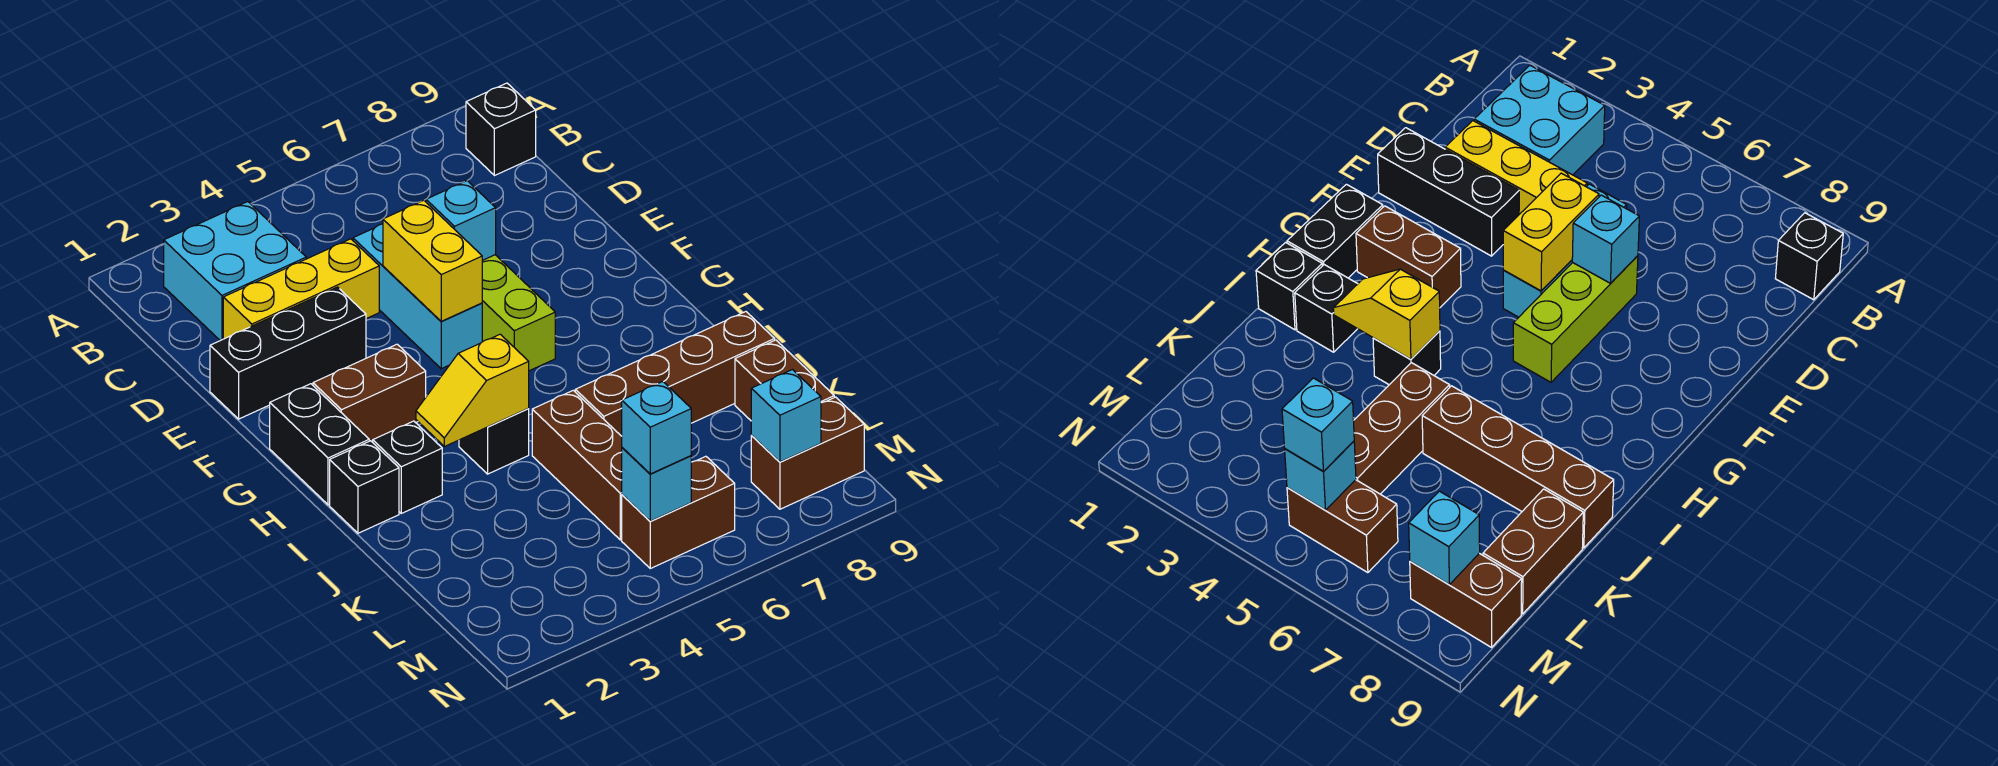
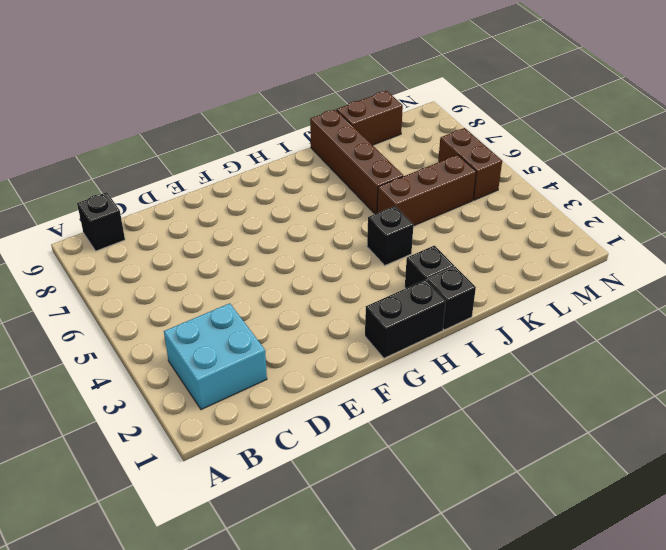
none -> yellow brick D2:D4 level 1
none -> cyan brick D5:F5 level 1
none -> black brick E1:E3 level 1

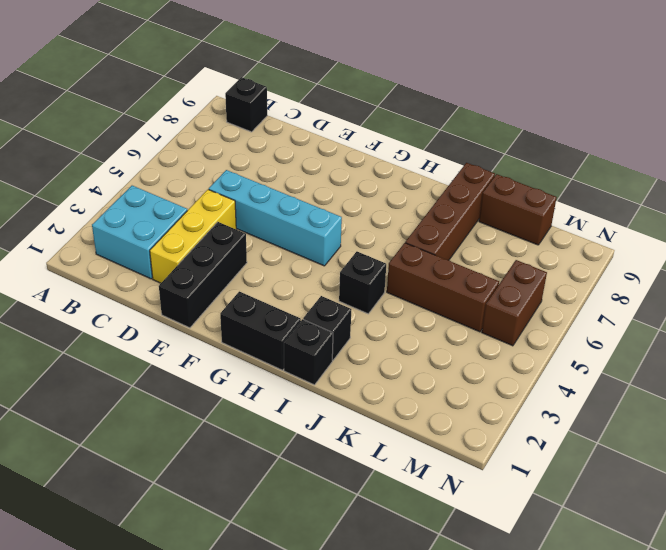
cyan brick D5:G5 level 1 -> cyan brick D5:F5 level 1
none -> lime brick E6:G6 level 1
none -> brown brick G2:G3 level 1
none -> brown brick M8:M9 level 1

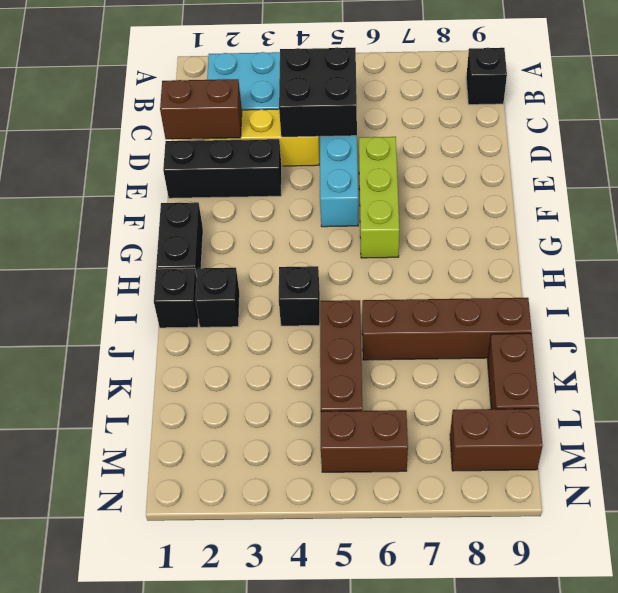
black brick C4:D5 level 2 -> none
brown brick D1:D2 level 2 -> brown brick G2:G3 level 1
none -> yellow brick E5:F5 level 2
none -> cyan brick E6 level 2
none -> yellow slope I3:I4 level 2 top 4

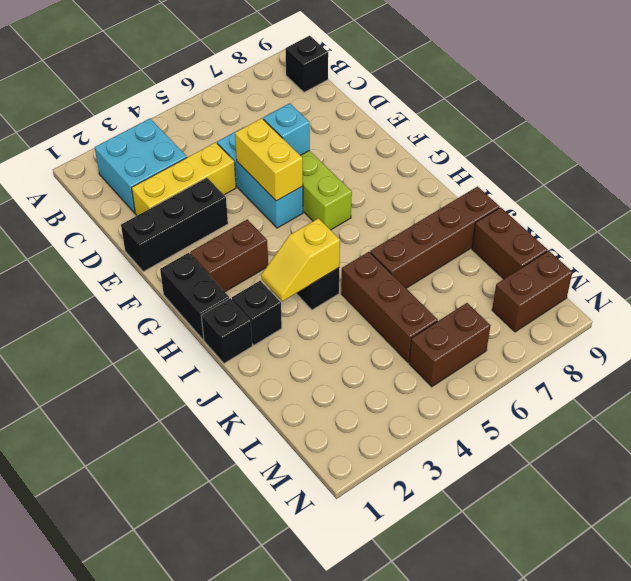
none -> cyan brick M5 level 2
none -> cyan brick M8 level 2
none -> cyan brick M5 level 3

